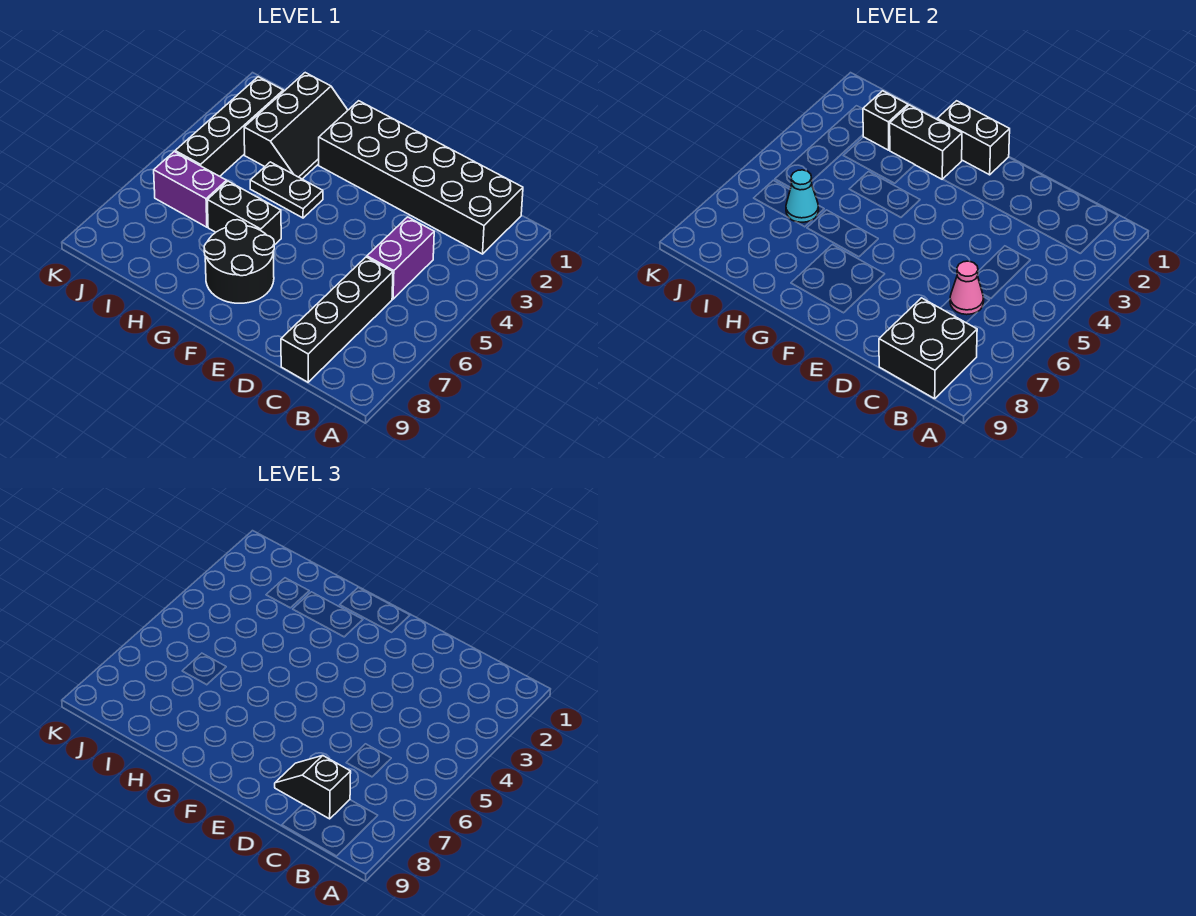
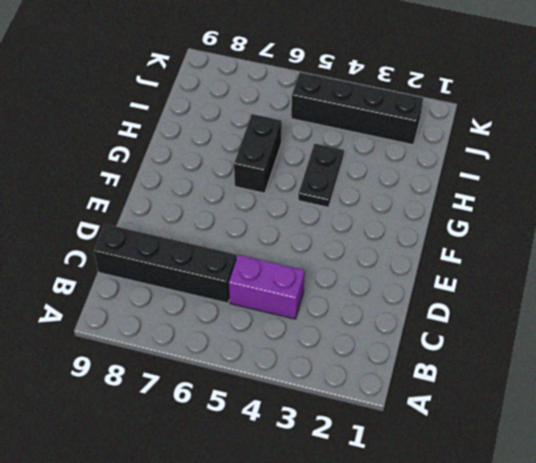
none -> black brick B1:G2 level 1
none -> black round brick F7:G8 level 1
none -> black slope H1:I3 level 1 top I

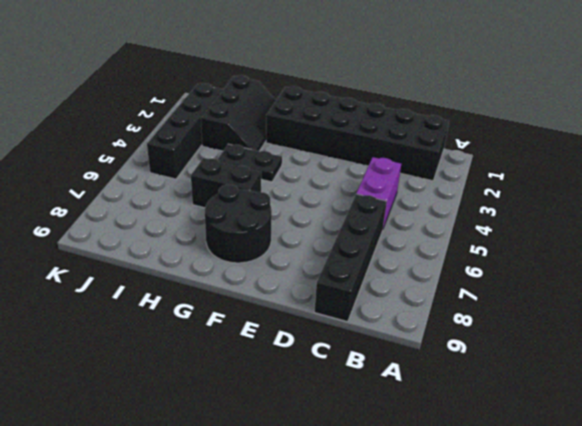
none -> purple brick I6:J6 level 1
none -> black brick B8:C9 level 2
none -> pink cone C6 level 2

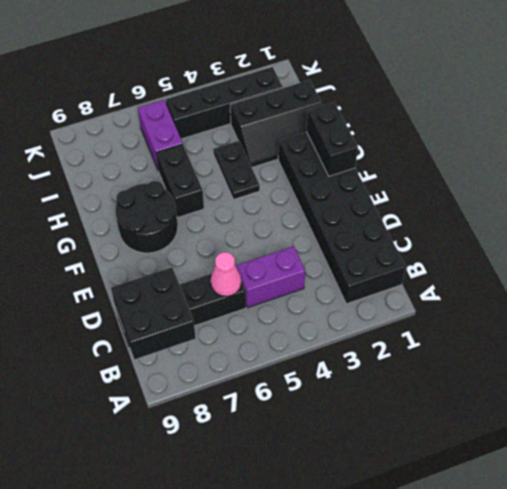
none -> black brick G2:H2 level 2
none -> black brick I2 level 2
none -> cyan cone I6 level 2

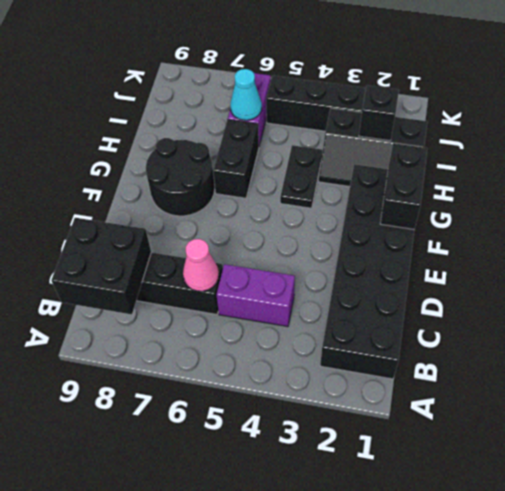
none -> black brick G2:H2 level 2
none -> black slope C8:D8 level 3 top C

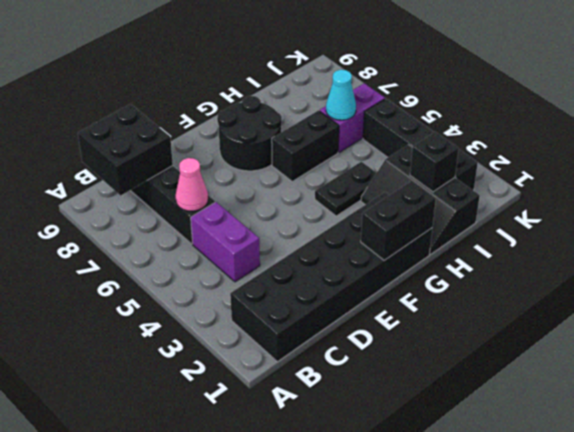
none -> black brick G2:H2 level 2
none -> black slope C8:D8 level 3 top C

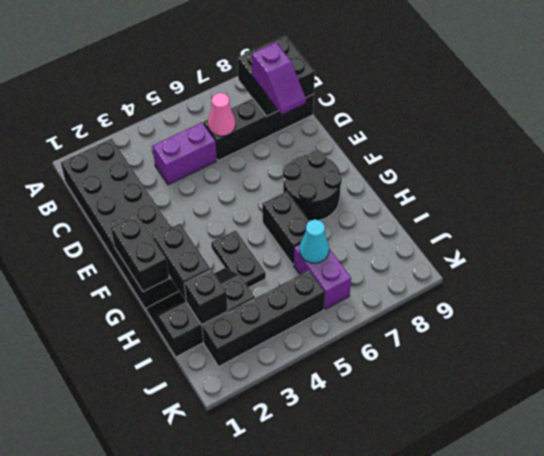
purple slope C8:D8 level 3 top C -> black slope C8:D8 level 3 top C

